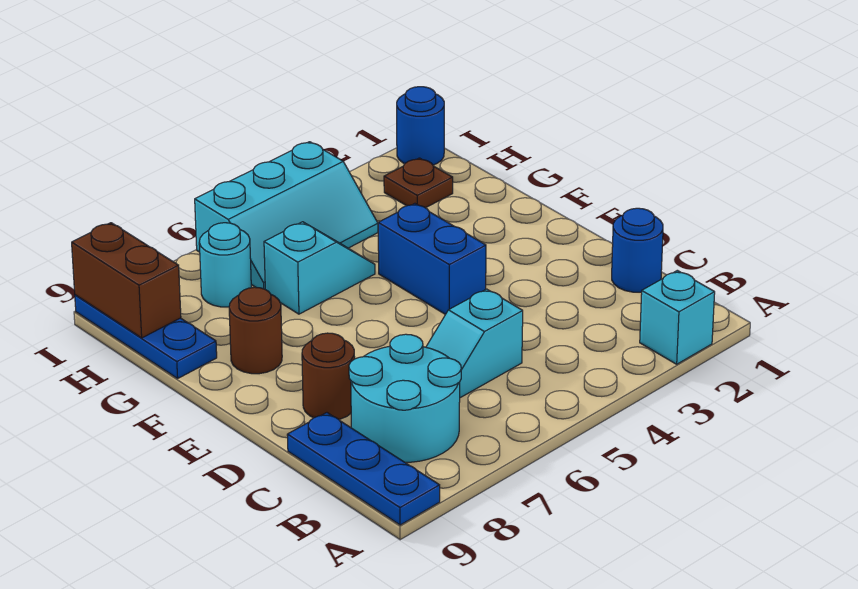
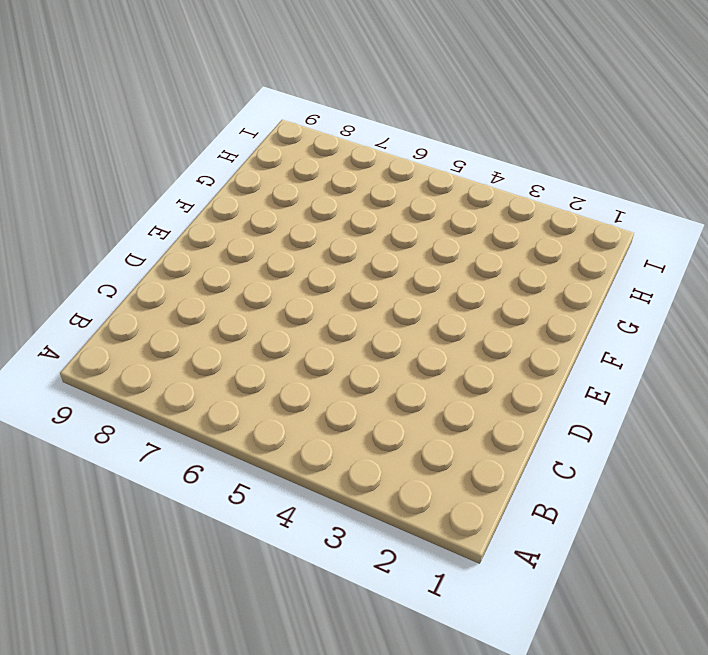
none -> cyan brick A2 level 1
none -> blue plate A9:C9 level 1
none -> cyan round brick B7:C8 level 1

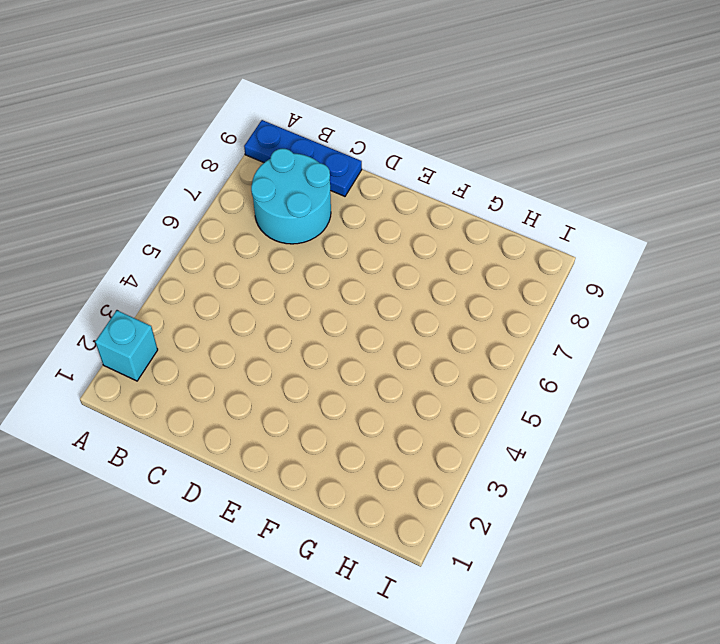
none -> blue round brick C1 level 1
none -> cyan slope C5:C6 level 1 top 5
none -> brown round brick D8 level 1

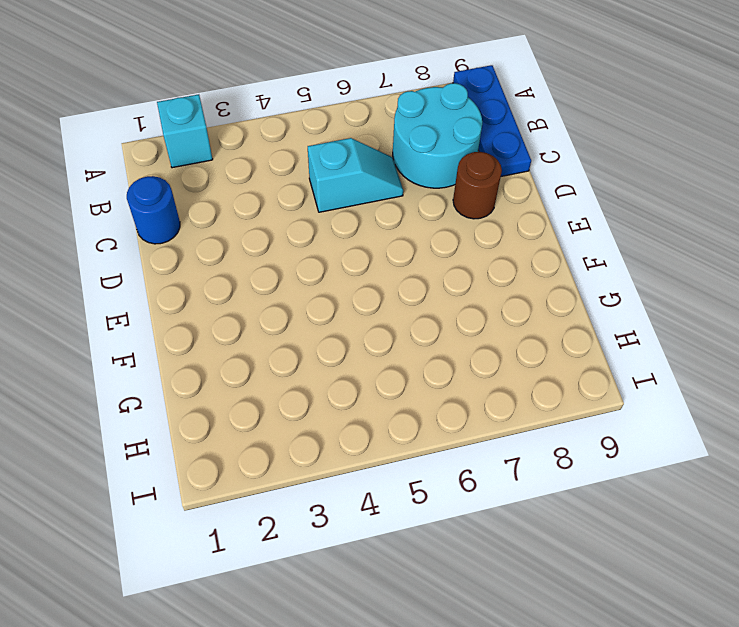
none -> blue brick E4:F4 level 1
none -> brown round brick F8 level 1
none -> cyan slope G5:G6 level 1 top 6

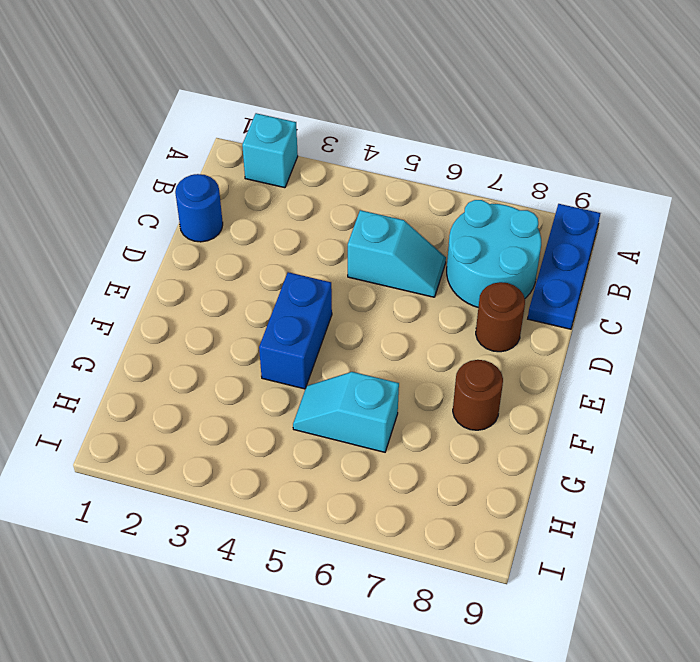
none -> blue plate G9:I9 level 1
none -> brown plate H2 level 1
none -> cyan slope H4:I6 level 1 top I

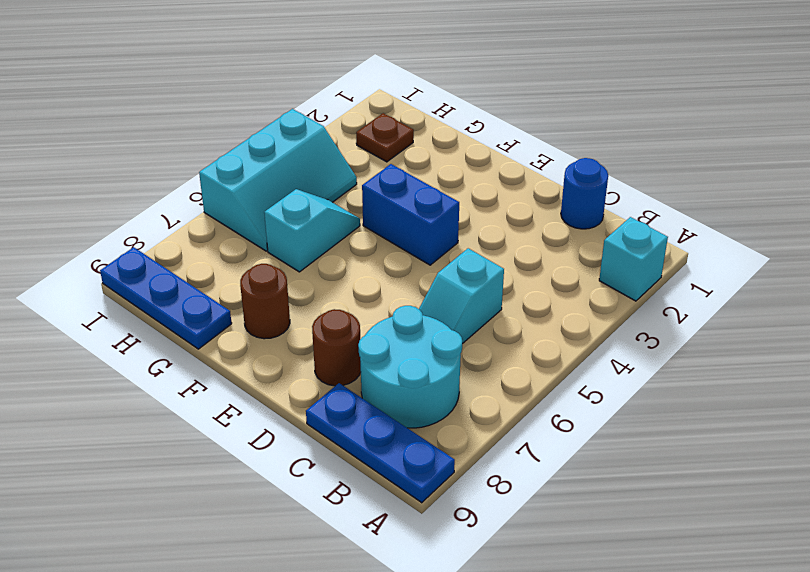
none -> cyan round brick H7 level 1
none -> blue round brick I1 level 1
none -> brown brick H9:I9 level 2

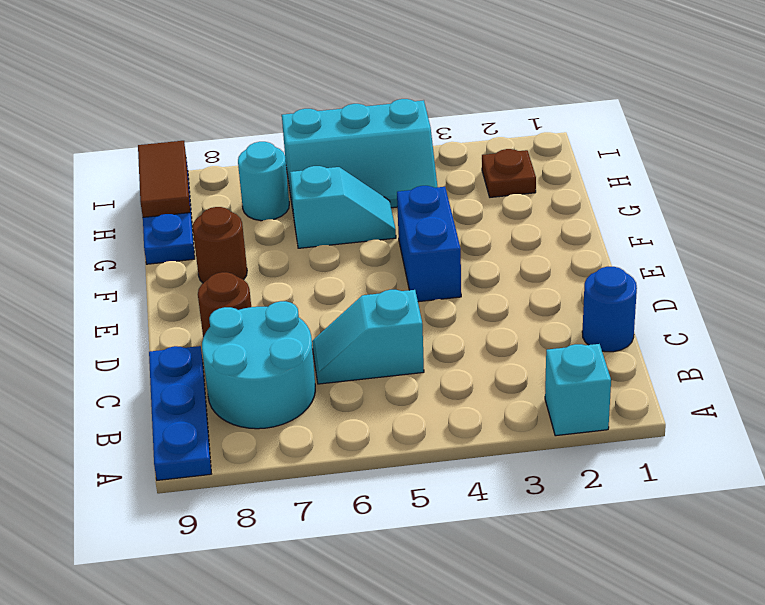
brown tile H9:I9 level 2 -> brown brick H9:I9 level 2
none -> blue round brick I1 level 1

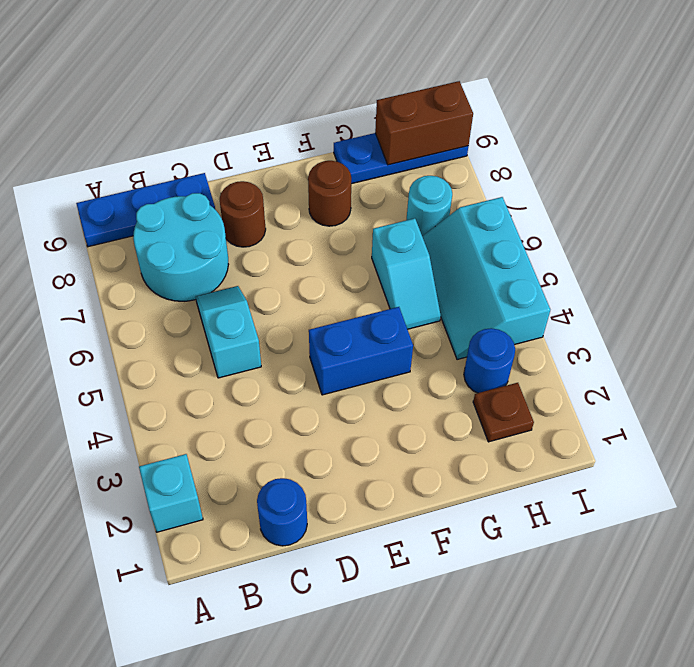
blue round brick H3 level 1 -> blue round brick I1 level 1

